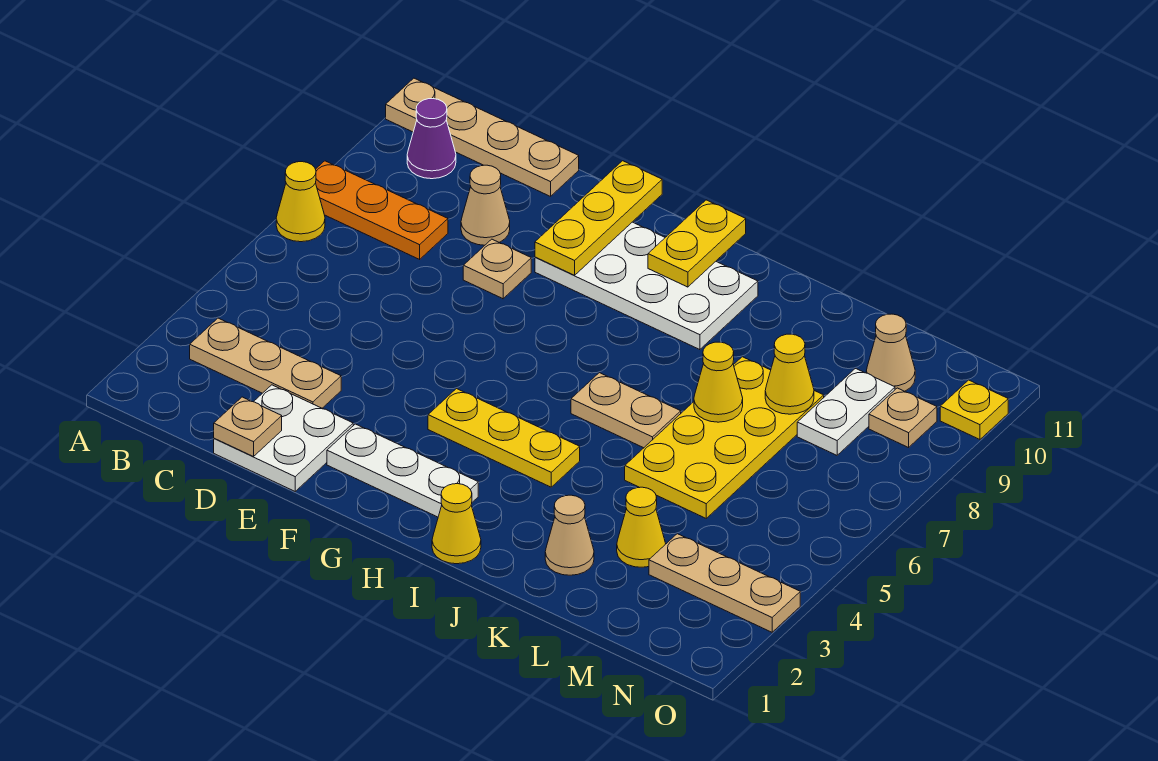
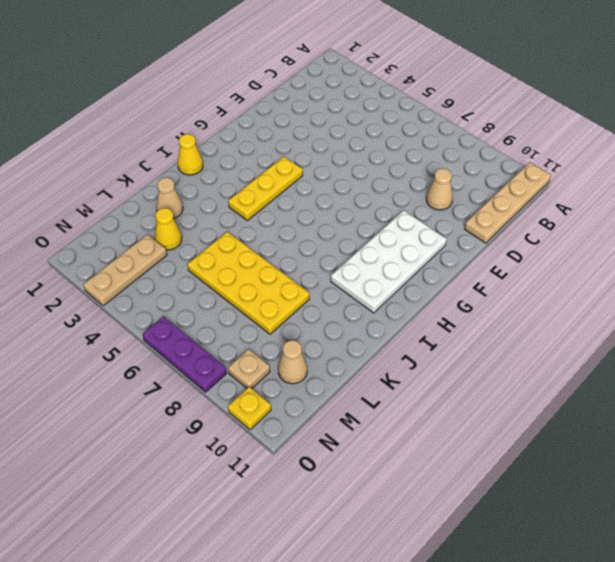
purple plate O6:O8 level 1 -> none
none -> yellow cone A7 level 1
none -> orange plate A8:C8 level 1
none -> tan plate B3:D3 level 1

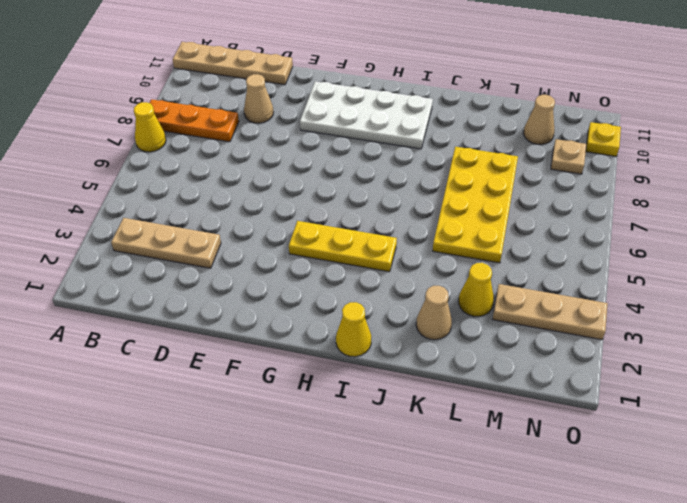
none -> purple cone B10 level 1
none -> white plate D1:E2 level 1
none -> tan plate E8 level 1

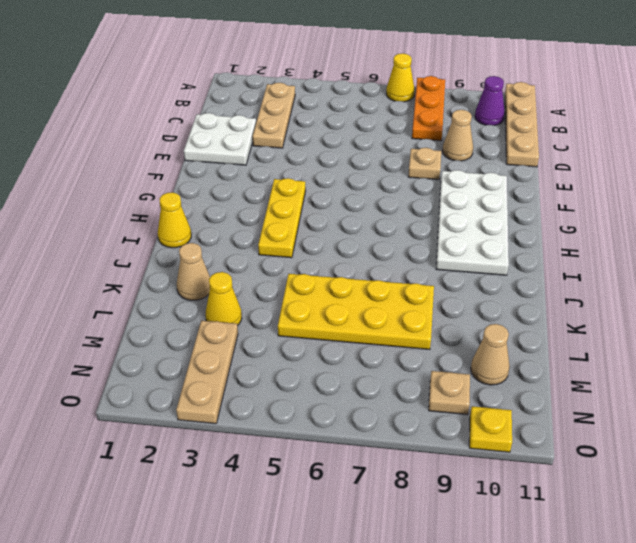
none -> white plate F2:H2 level 1
none -> tan plate I6:J6 level 1
none -> white plate M8:M9 level 1

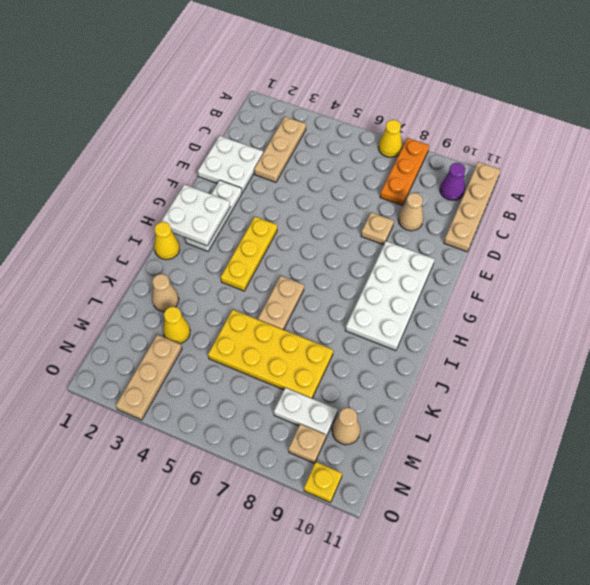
white plate G1:H2 level 2 -> none
none -> tan plate D1 level 2
none -> yellow plate F9:F11 level 2
none -> yellow plate H10:H11 level 2

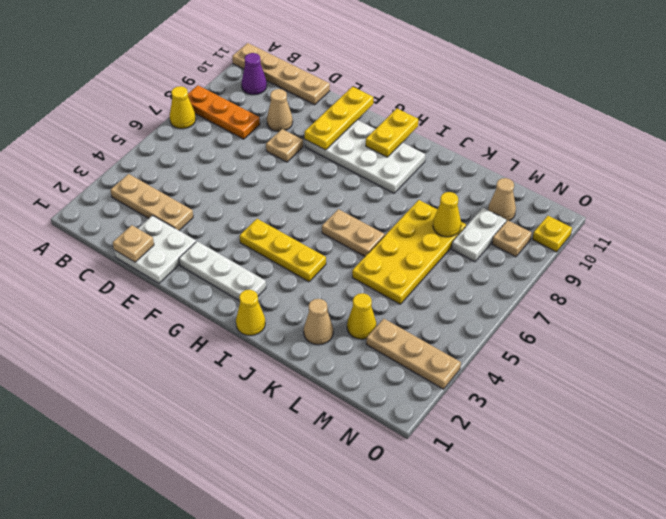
none -> yellow cone K7 level 2

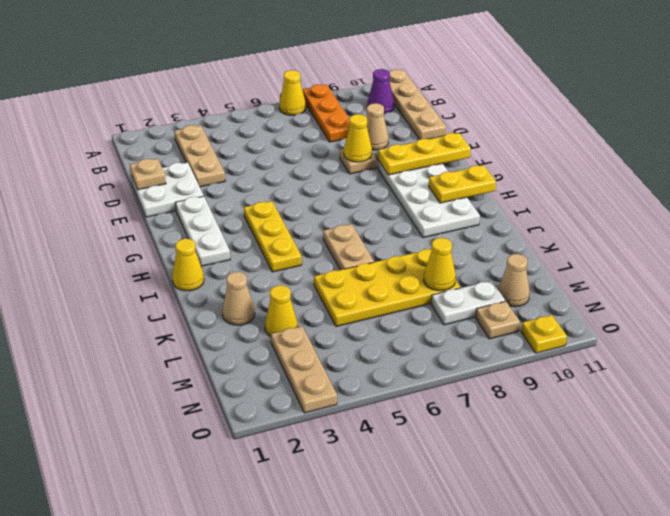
yellow cone E8 level 2 -> yellow cone K7 level 2

